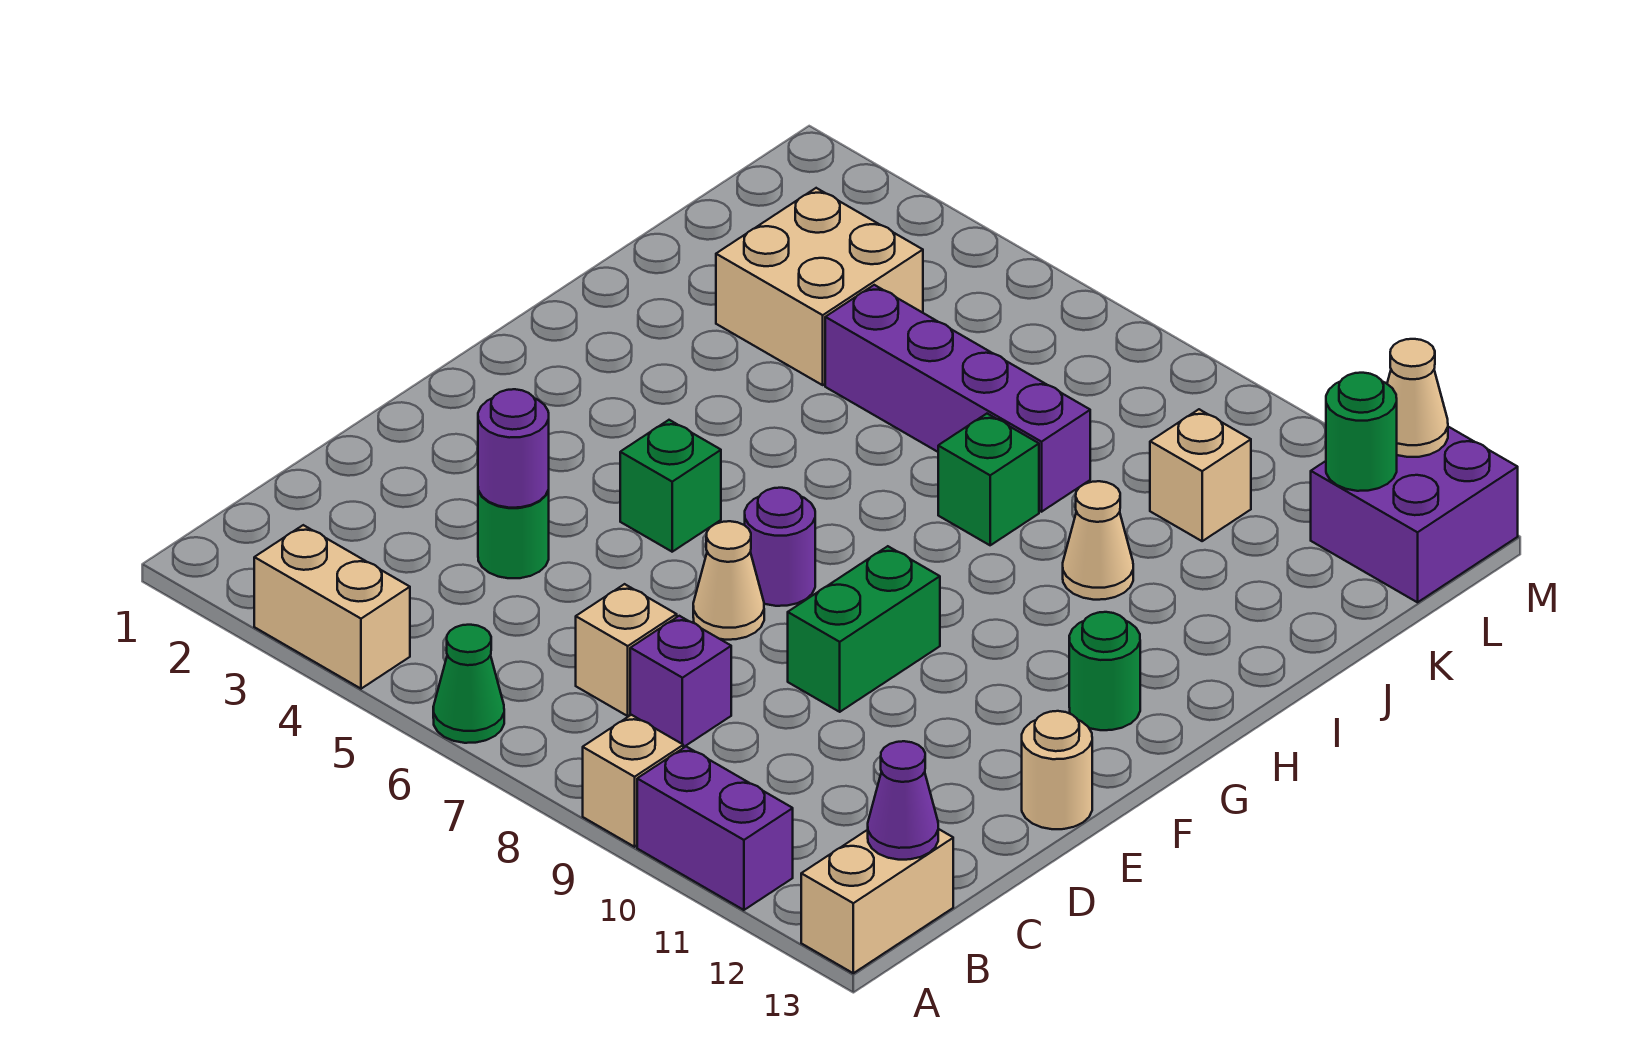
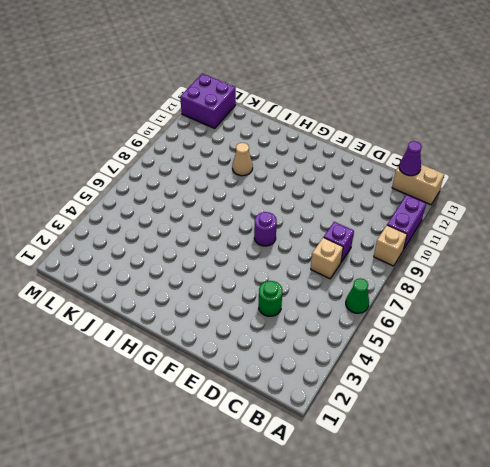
none -> tan brick A3:A4 level 1
none -> tan cone E7 level 1
none -> green brick E9:F9 level 1

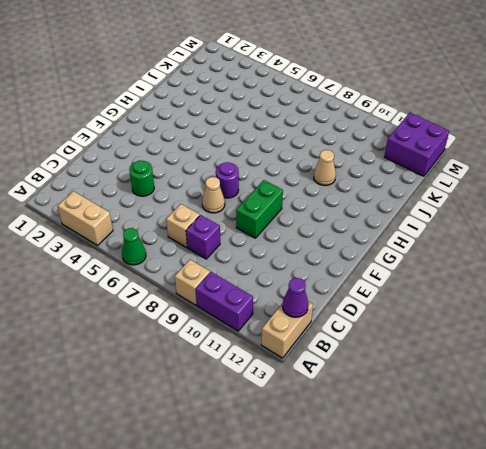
none -> tan round brick E13 level 1
none -> green brick F5 level 1
none -> green round brick G12 level 1

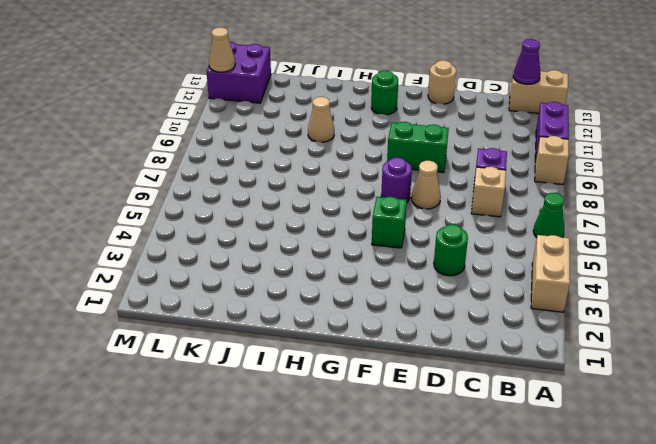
none -> green brick I8 level 1
none -> tan brick J3:K4 level 1
none -> purple brick J5:J8 level 1

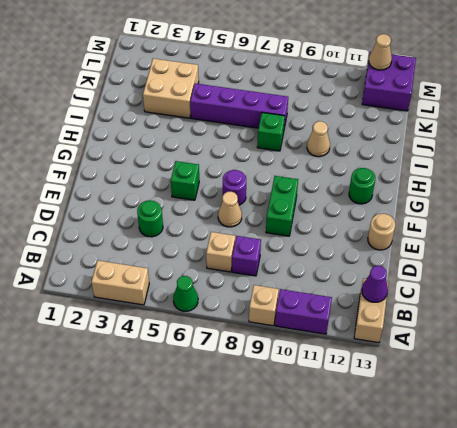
none -> tan brick K10 level 1
none -> purple round brick D4 level 2
none -> green round brick L12 level 2

